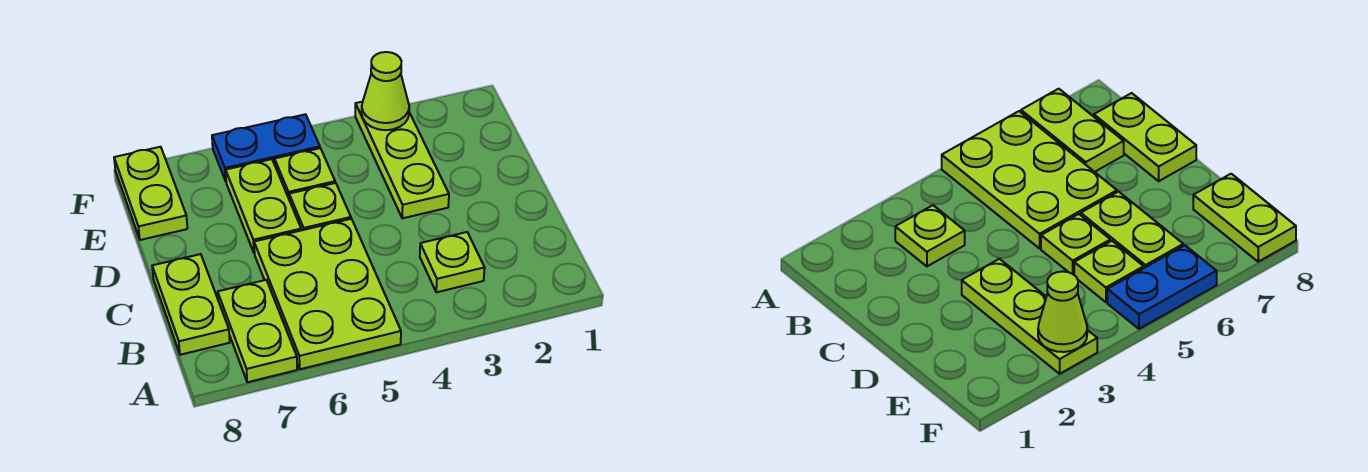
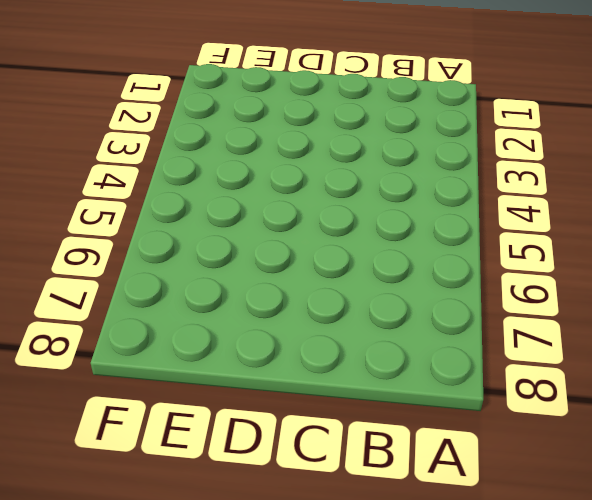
none -> lime plate A5:C6 level 1
none -> lime plate A7:B7 level 1

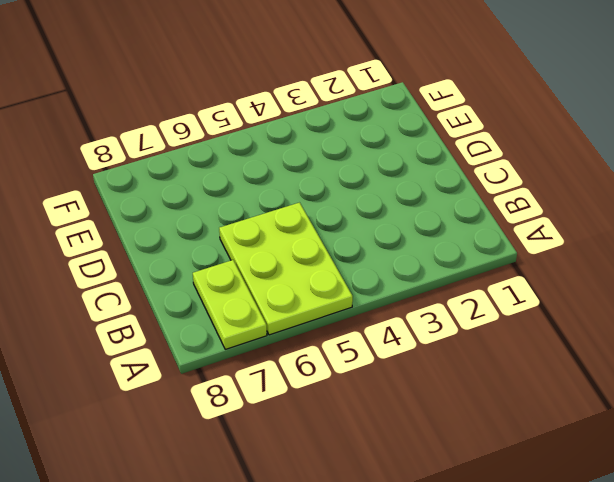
none -> lime plate B3 level 1
none -> lime plate B8:C8 level 1

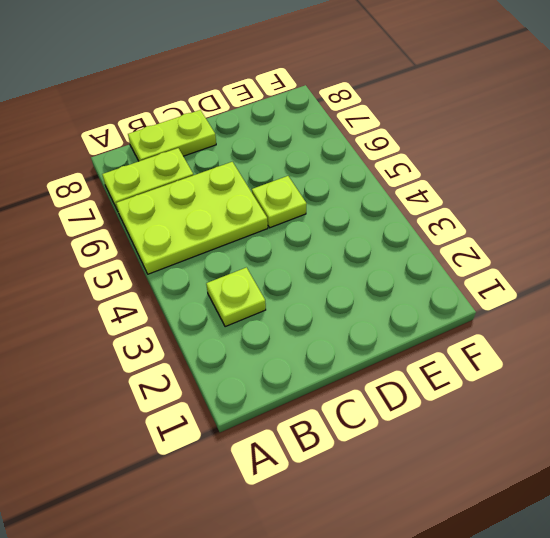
none -> lime plate D3:F3 level 1
none -> lime plate D6:E6 level 1

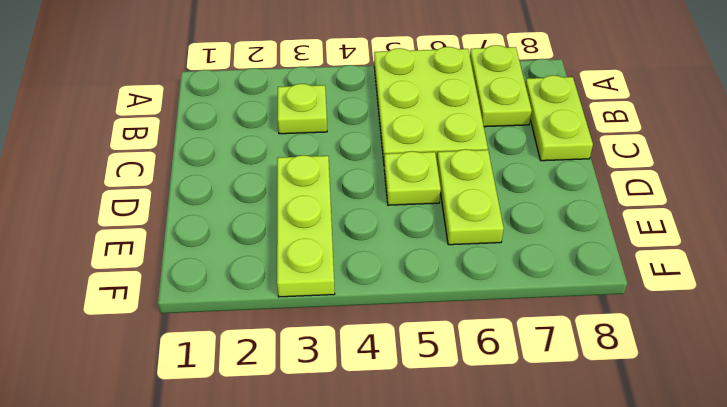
none -> lime plate E5 level 1
none -> lime plate E8:F8 level 1

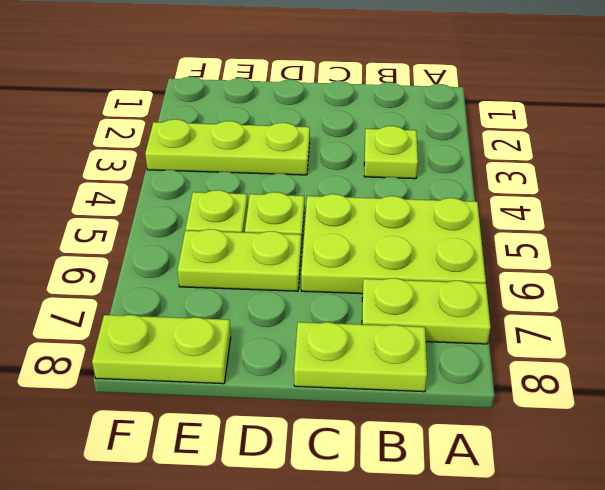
none -> blue plate F5:F6 level 1
none -> lime cone F3 level 2

